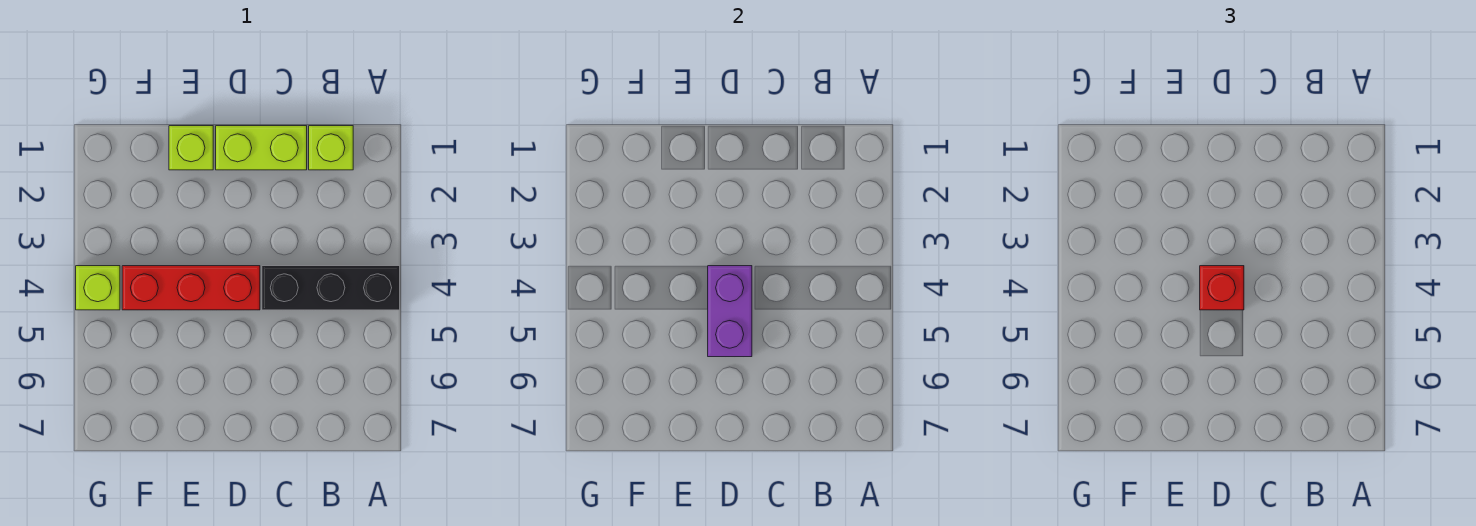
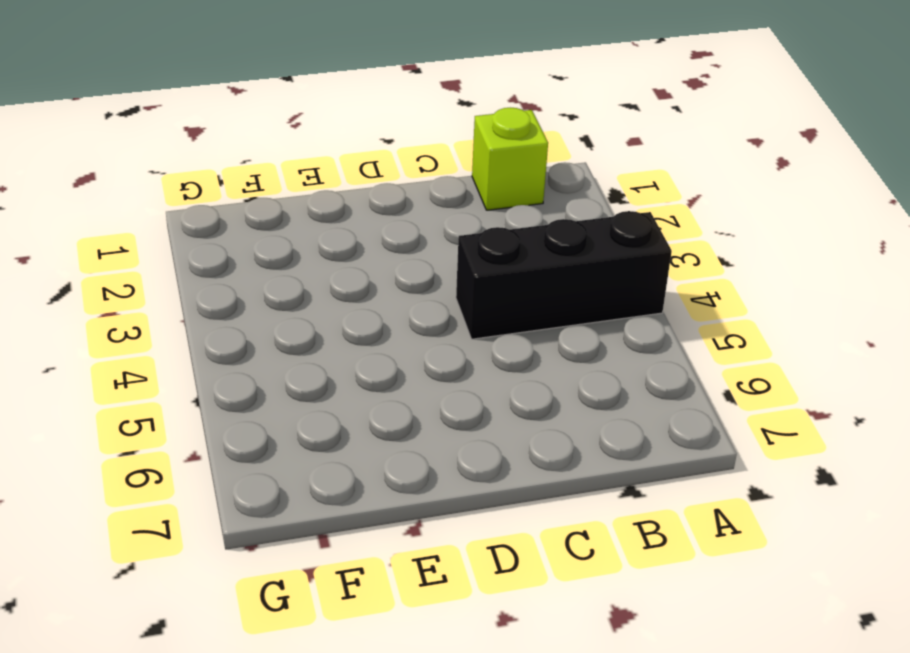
none -> lime brick C1:D1 level 1
none -> red brick D4:F4 level 1

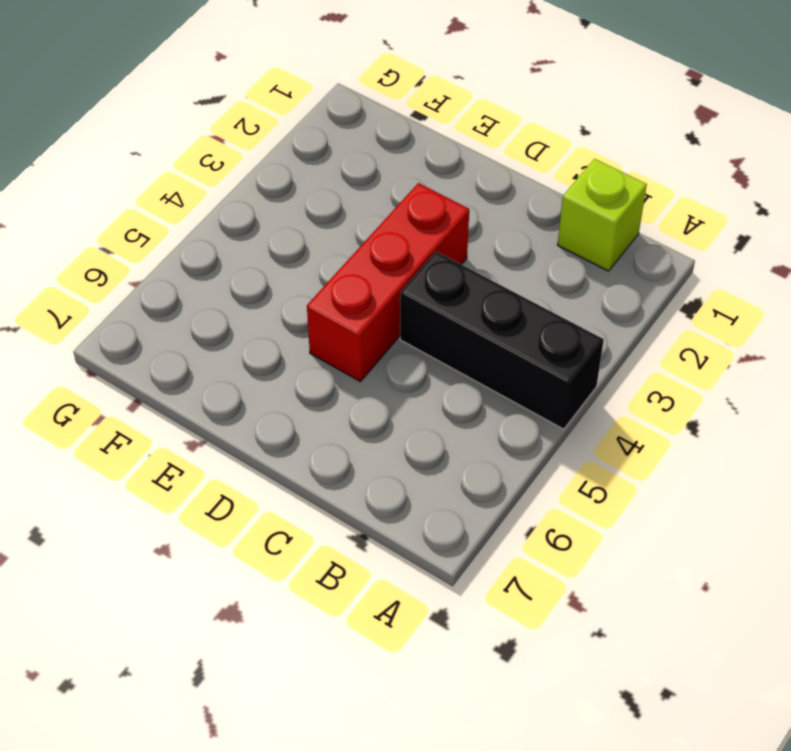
red brick D3:D5 level 1 -> red brick D4:F4 level 1
none -> lime brick C1:D1 level 1
none -> lime brick E1 level 1

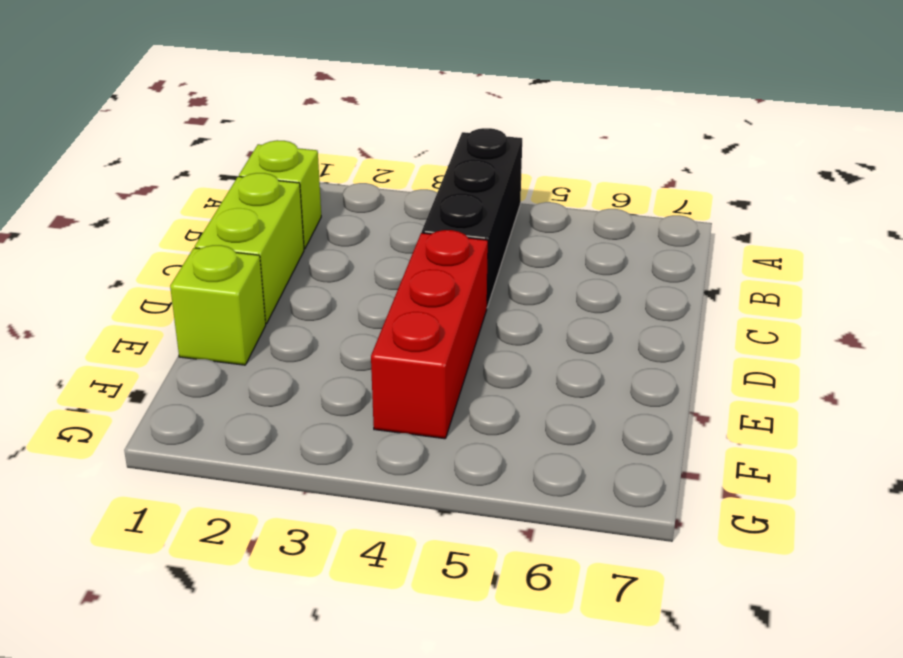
none -> lime brick G4 level 1
none -> purple brick D4:D5 level 2

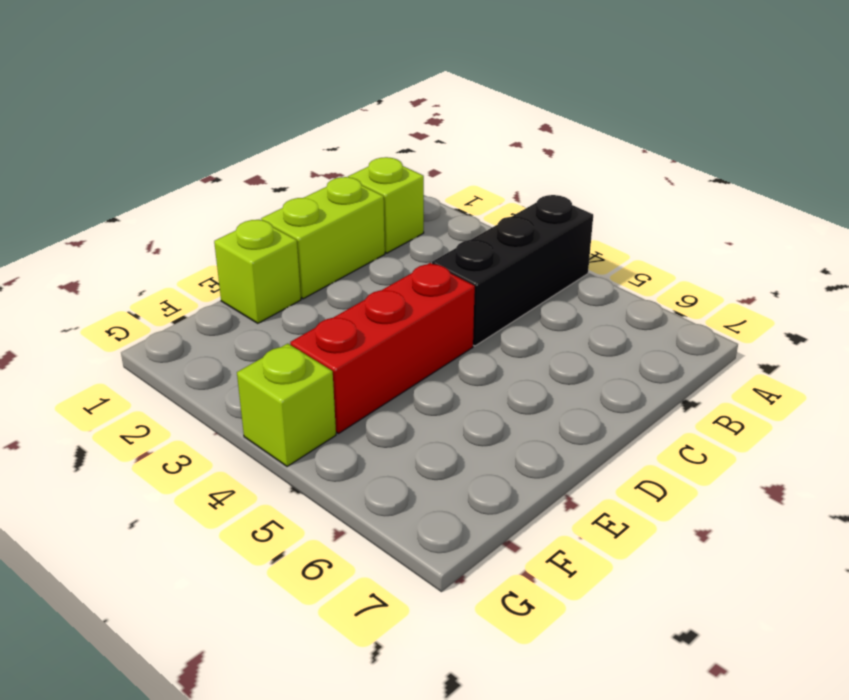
none -> purple brick D4:D5 level 2
none -> red brick D4 level 3

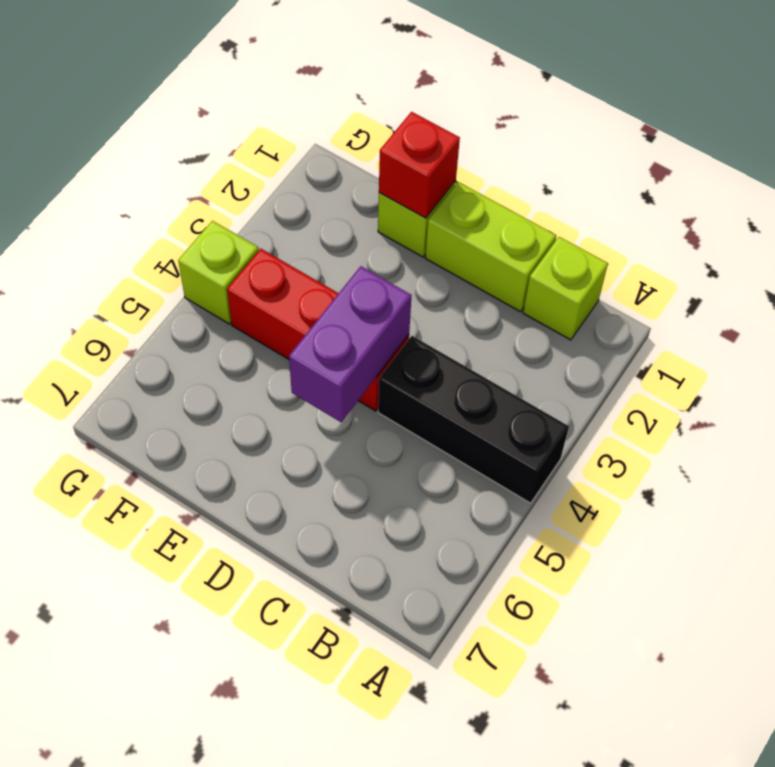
red brick E1 level 2 -> red brick D4 level 3

